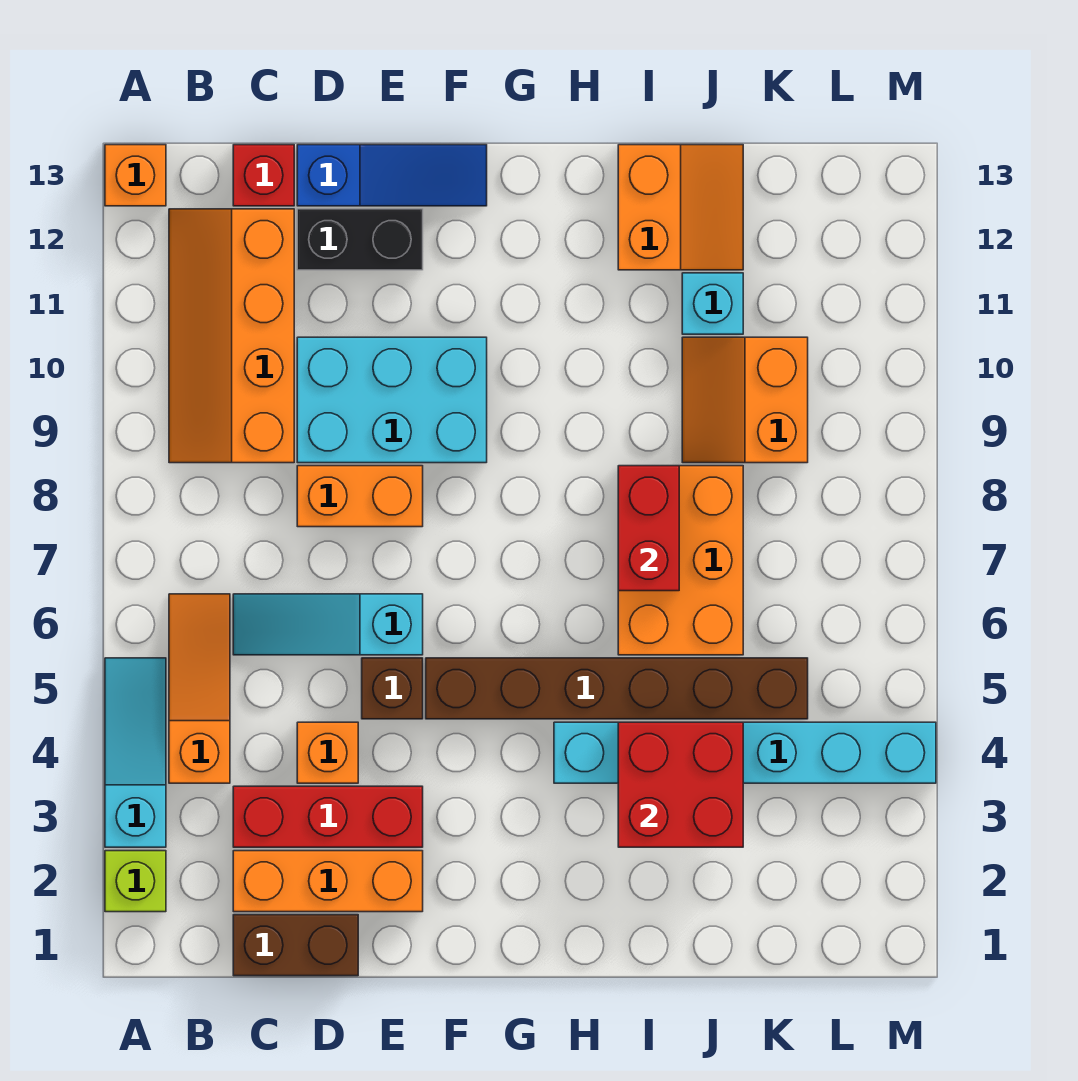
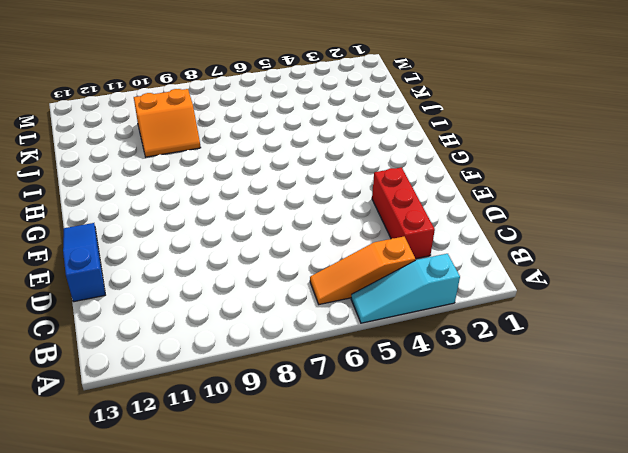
none -> lime brick A2 level 1
none -> orange brick A13 level 1
none -> orange slope B9:C12 level 1 top C

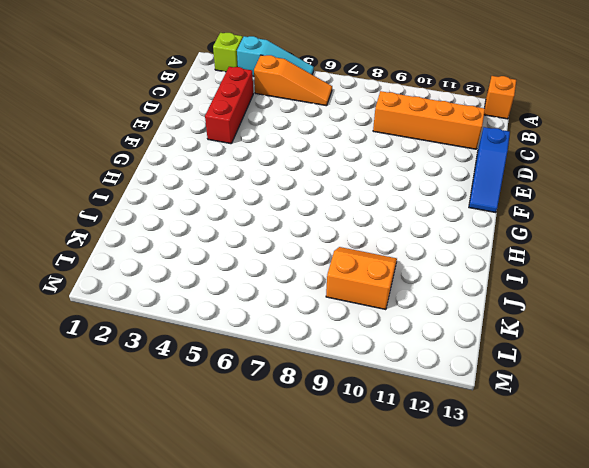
none -> brown brick C1:D1 level 1
none -> orange brick C2:E2 level 1
none -> cyan slope C6:E6 level 1 top E

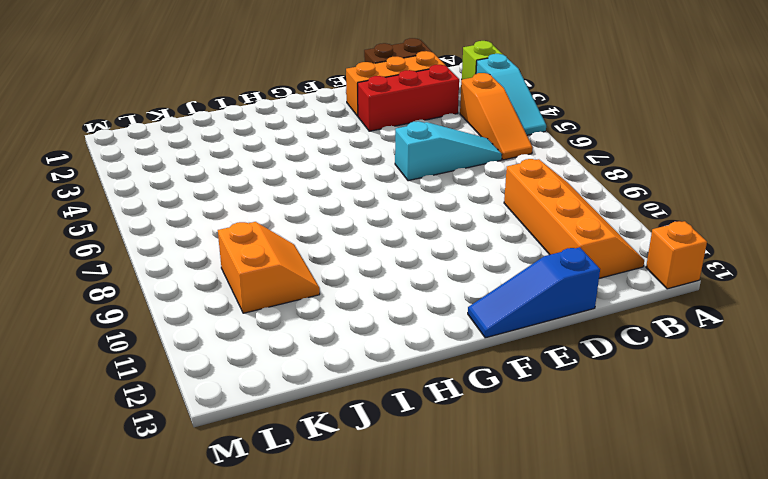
none -> red brick C13 level 1
none -> orange brick D4 level 1
none -> orange brick D8:E8 level 1

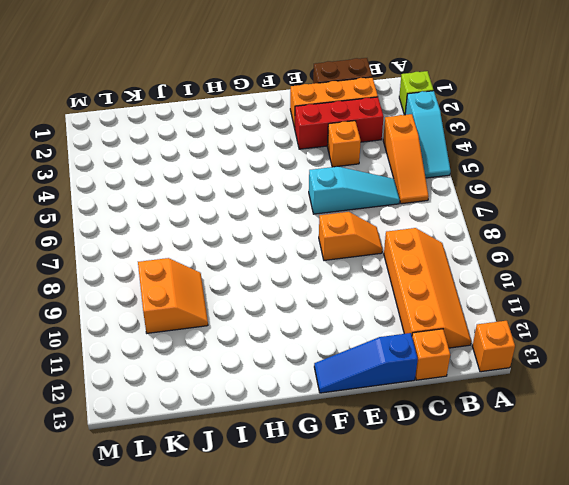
orange brick C13 level 1 -> red brick C13 level 1
orange slope D8:E8 level 1 top E -> orange brick D8:E8 level 1
none -> cyan brick D9:F10 level 1
none -> black brick D12:E12 level 1
none -> brown brick E5 level 1

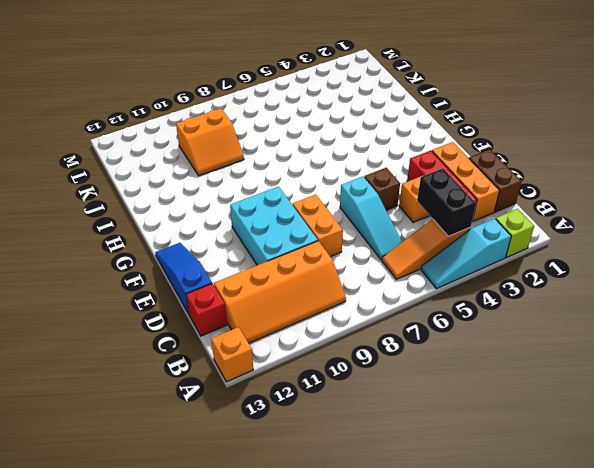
black brick B4:C4 level 2 -> black brick D12:E12 level 1
none -> brown brick F5:K5 level 1
none -> cyan brick H4:M4 level 1
none -> orange brick I6:J8 level 1

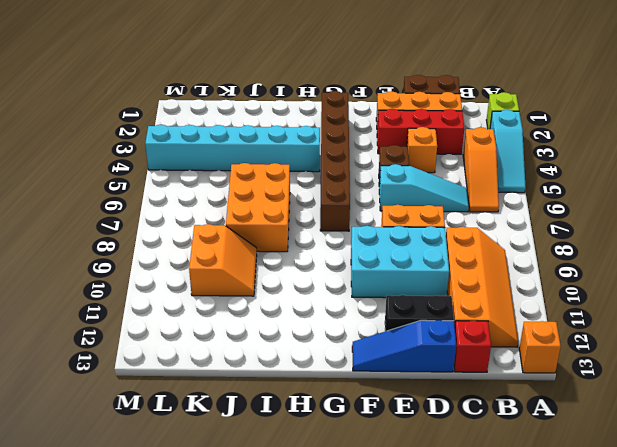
brown brick G2:G7 level 1 -> brown brick F5:K5 level 1
none -> orange slope I12:J13 level 1 top I
none -> cyan brick J11 level 1
none -> red brick I3:J4 level 2

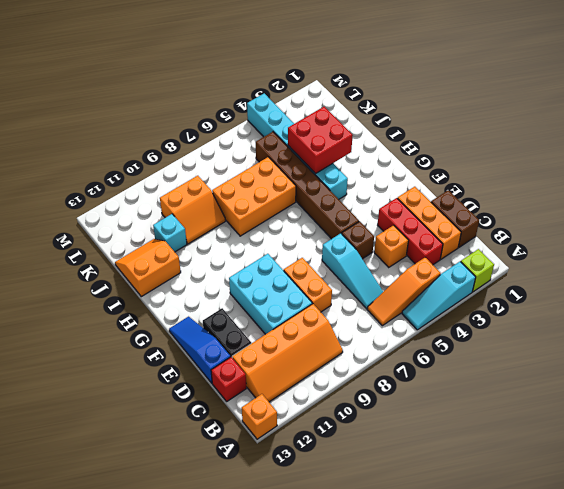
none -> red brick I7:I8 level 2

